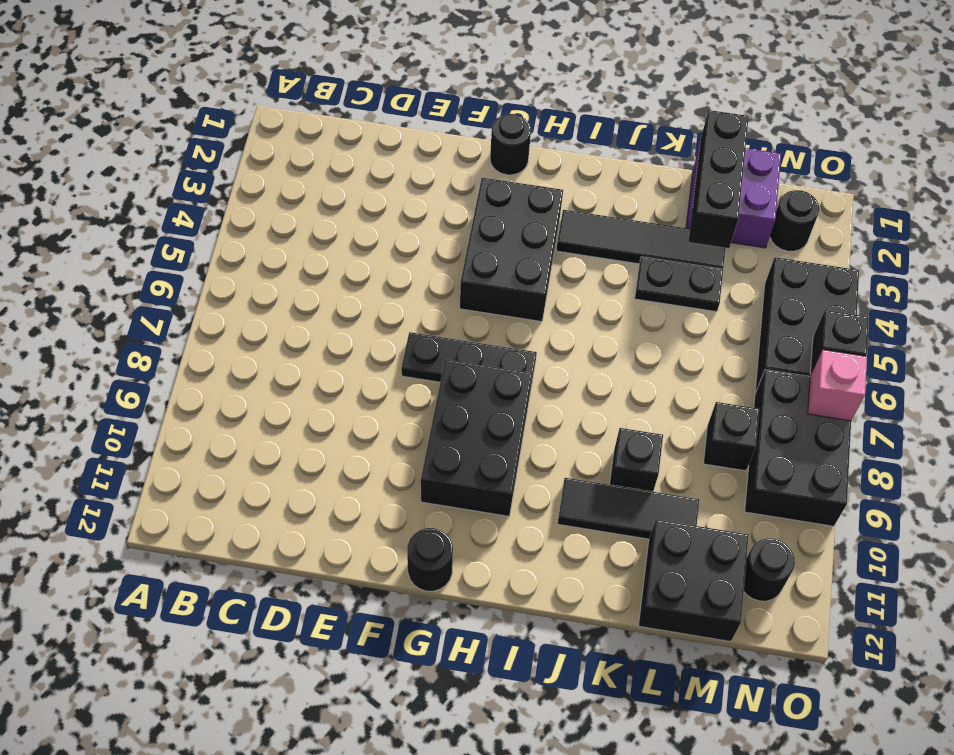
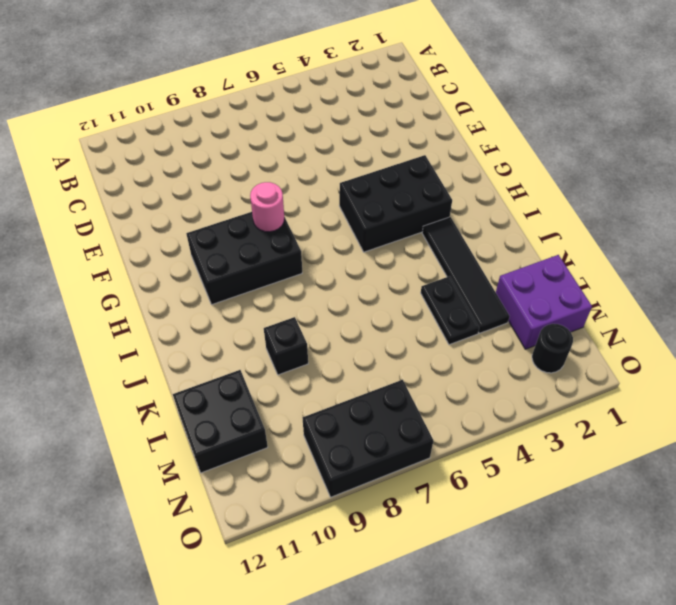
pink round brick G8 level 2 -> none
none -> black plate F7:H7 level 1
none -> black round brick G1 level 1
none -> black round brick G12 level 1

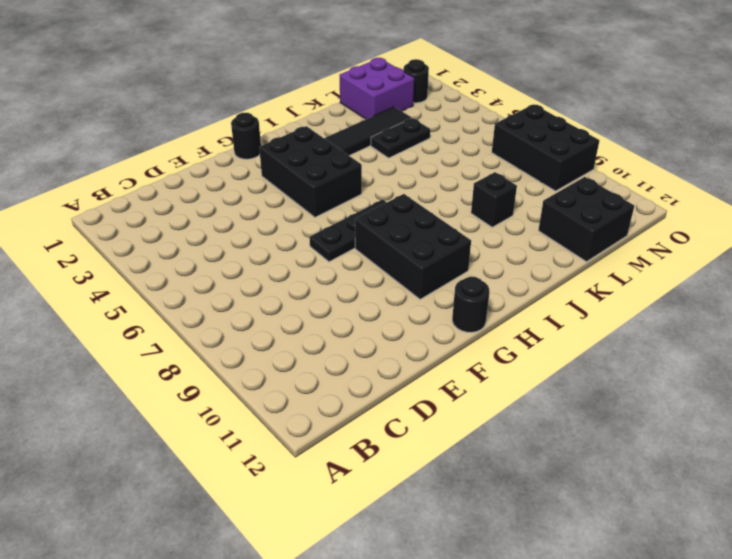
none -> black tile J10:L10 level 1
none -> black brick M8 level 1
none -> black brick N4:O6 level 1

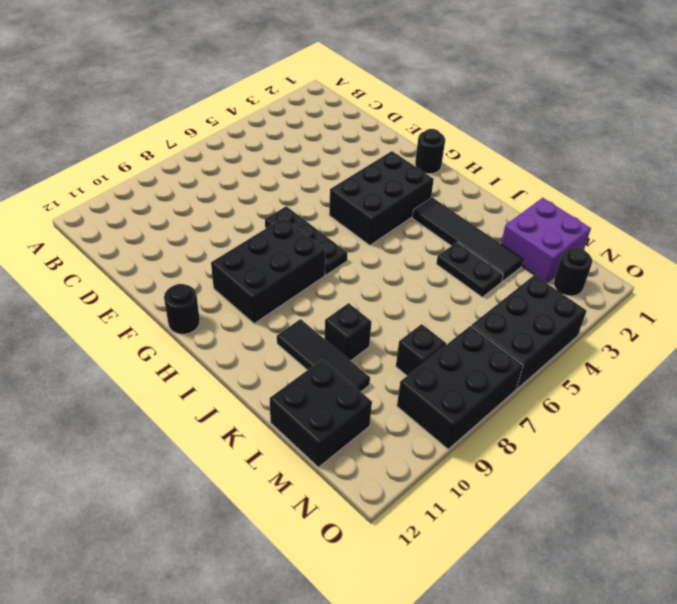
none -> black round brick N11 level 1
none -> black brick L1:L3 level 2
none -> black brick O6 level 2

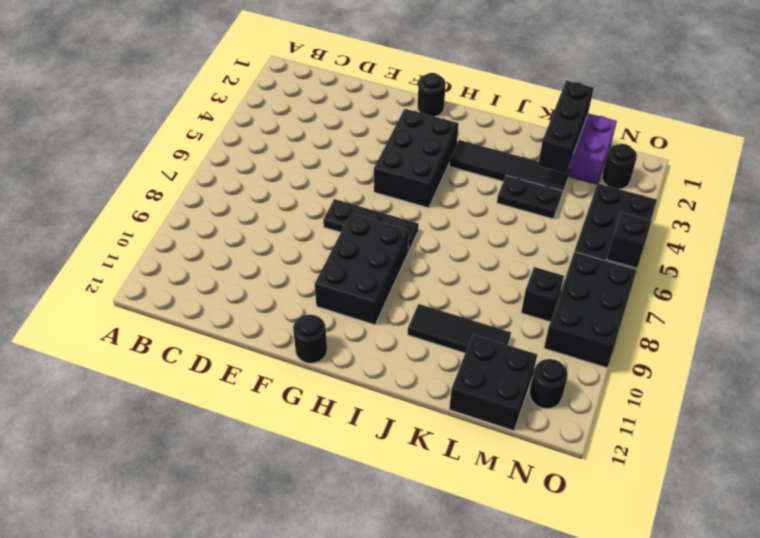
none -> black brick K9 level 1
none -> pink brick O7 level 2

